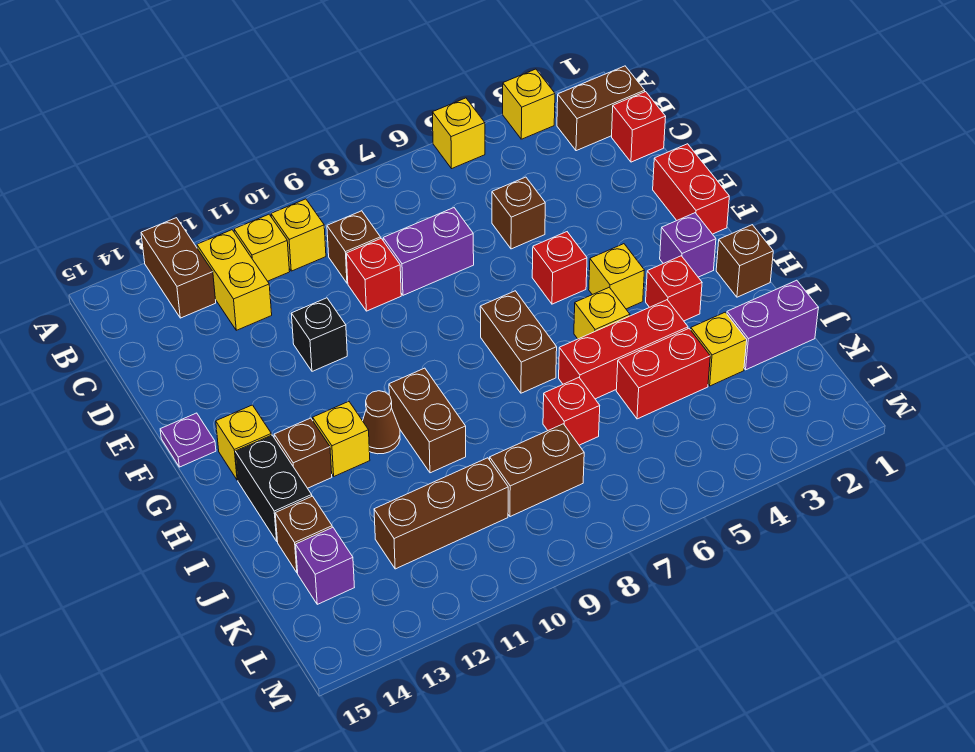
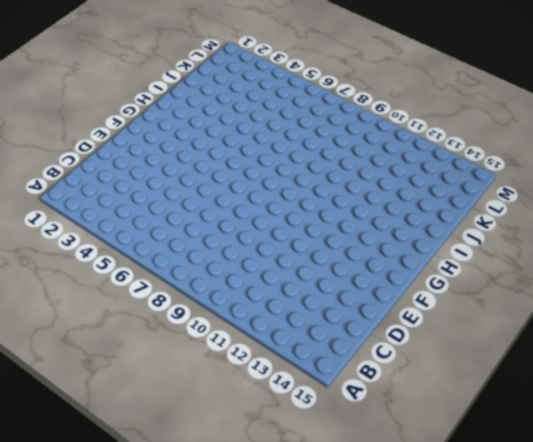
none -> yellow brick A3 level 1
none -> yellow brick A5 level 1
none -> brown brick A13:B13 level 1
none -> brown brick B1:B2 level 1

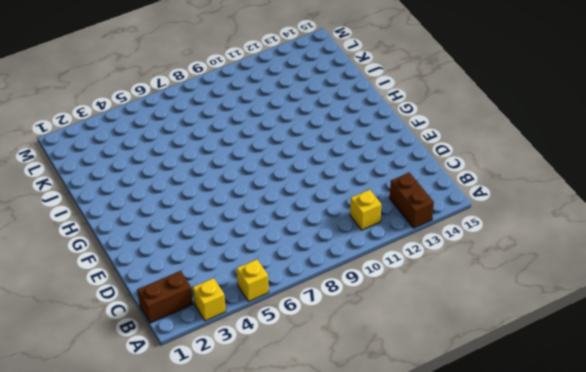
none -> yellow brick B10 level 1
none -> yellow brick B12:C12 level 1
none -> red brick C1 level 1
none -> brown brick C9 level 1

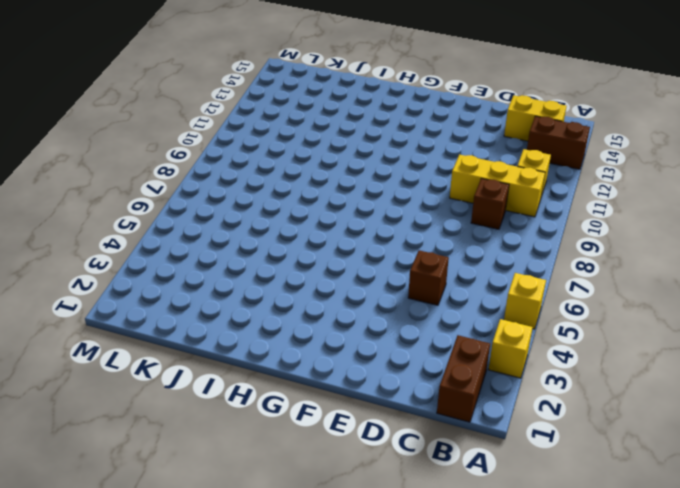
yellow brick B10:D10 level 1 -> yellow brick B10 level 1
yellow brick B14:C14 level 1 -> yellow brick B12:C12 level 1
none -> red brick C1 level 1
none -> purple brick D7:D8 level 1
none -> red brick D9 level 1
none -> red brick E1:F1 level 1

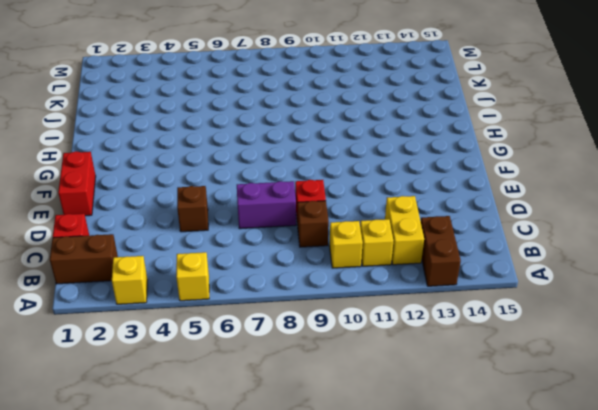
none -> black brick E11 level 1
none -> red brick F5 level 1
none -> purple plate F15 level 1
none -> purple brick G2 level 1

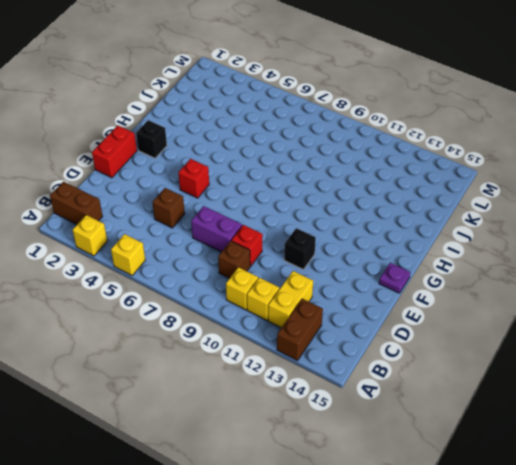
black brick G2 level 1 -> purple brick G2 level 1
none -> red brick C1 level 1
none -> yellow brick G4 level 1
none -> brown brick G7:H7 level 1
none -> yellow brick G14 level 1

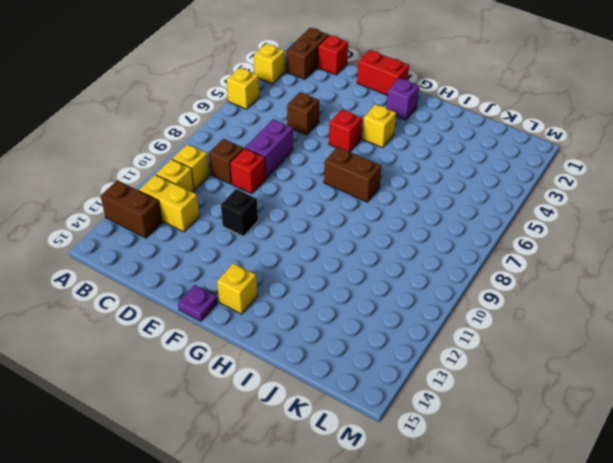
none -> brown brick H1 level 1
none -> red brick H3 level 1
none -> yellow brick H5 level 1
none -> brown brick H10:I10 level 1

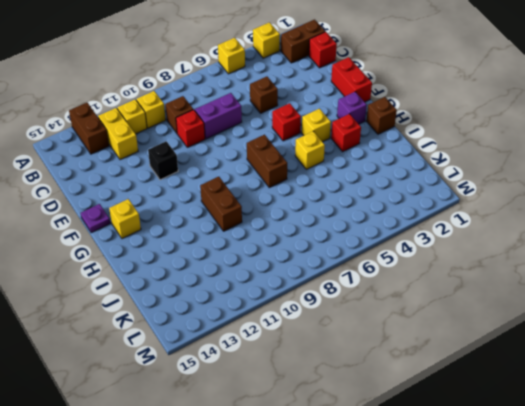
none -> brown cone H11 level 1
none -> yellow brick H12 level 1
none -> brown brick H13 level 1
none -> black brick H14:I14 level 1

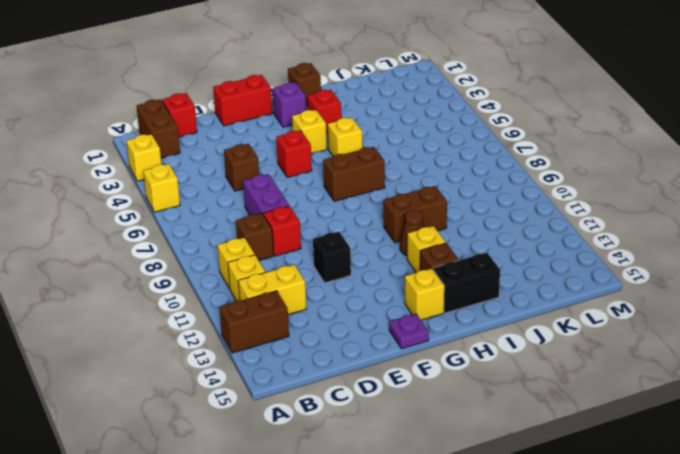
none -> red brick I4:I6 level 1
none -> purple brick J1:J2 level 1
none -> yellow brick J3 level 1
none -> red brick J4:J5 level 1

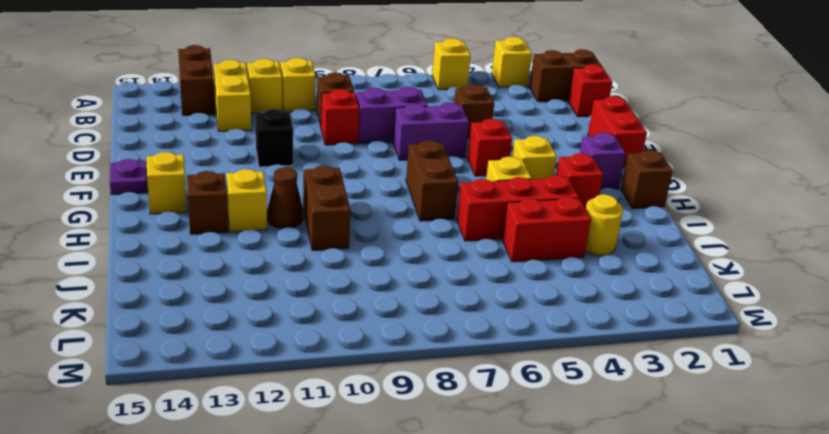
purple brick E6:E7 level 1 -> purple brick J1:J2 level 1
yellow round brick J3 level 1 -> yellow brick J3 level 1
none -> black brick H14:I14 level 1
none -> red brick J7 level 1
none -> brown brick J14 level 1
none -> brown brick K8:K9 level 1

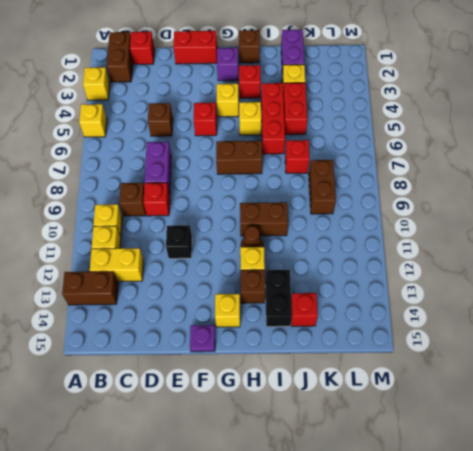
black brick I13:I14 level 1 -> black brick H14:I14 level 1
red brick J14 level 1 -> brown brick J14 level 1
none -> brown brick K10:K12 level 1
none -> purple brick K14 level 1

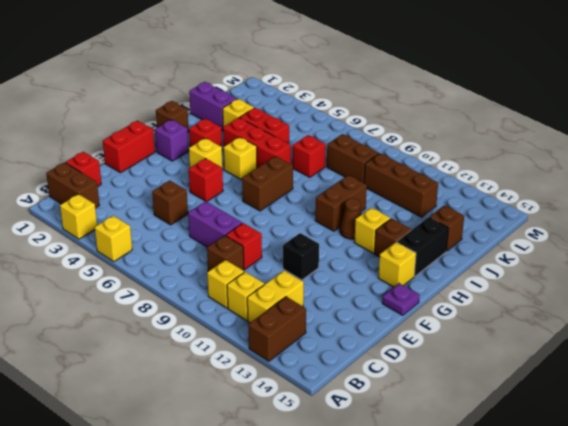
none -> purple brick K14 level 1

